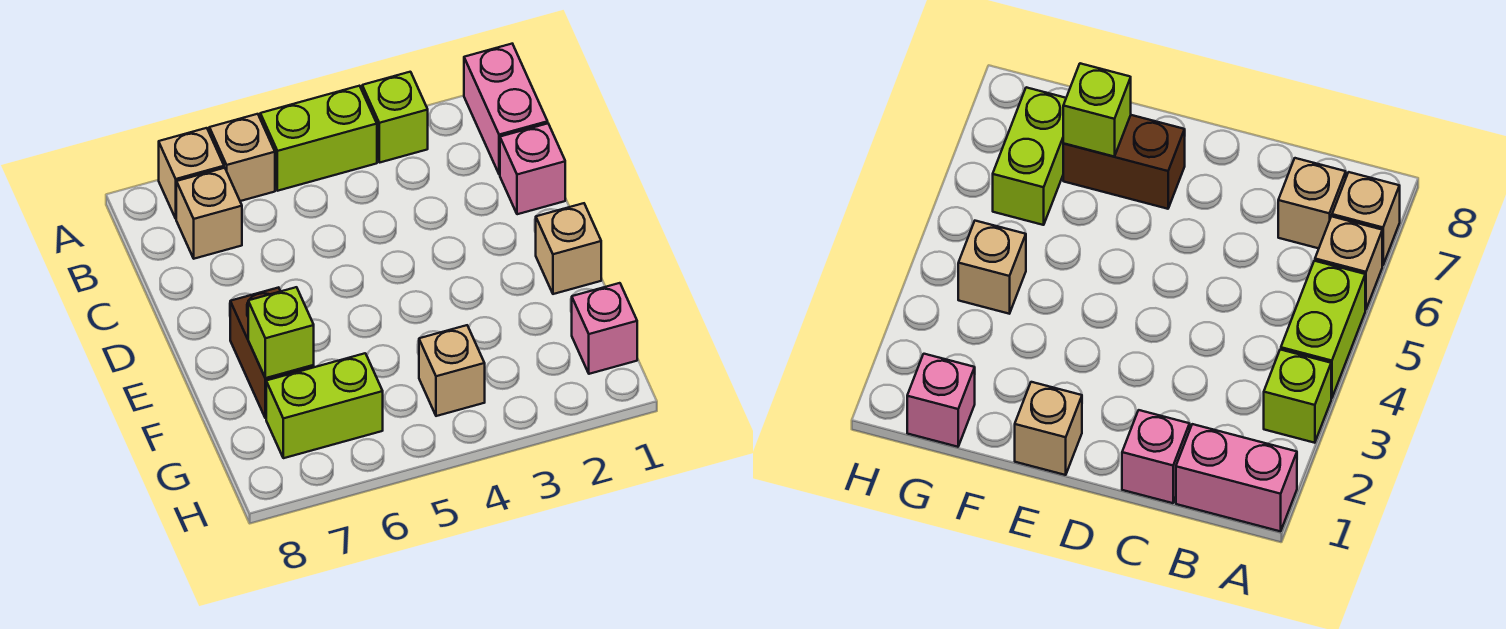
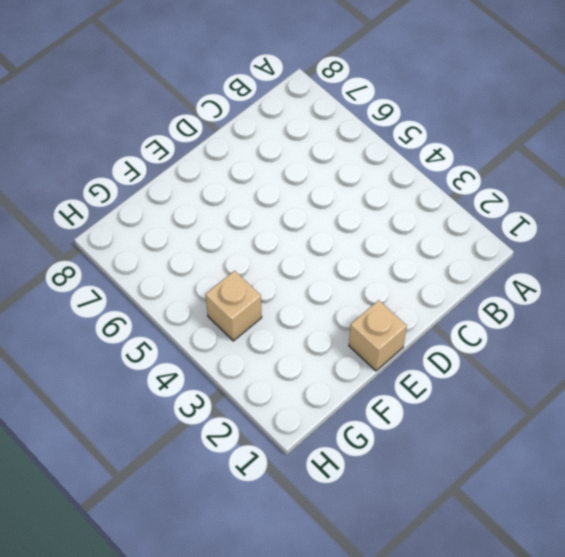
none -> pink brick A1:B1 level 1
none -> lime brick A3 level 1
none -> lime brick A4:A5 level 1

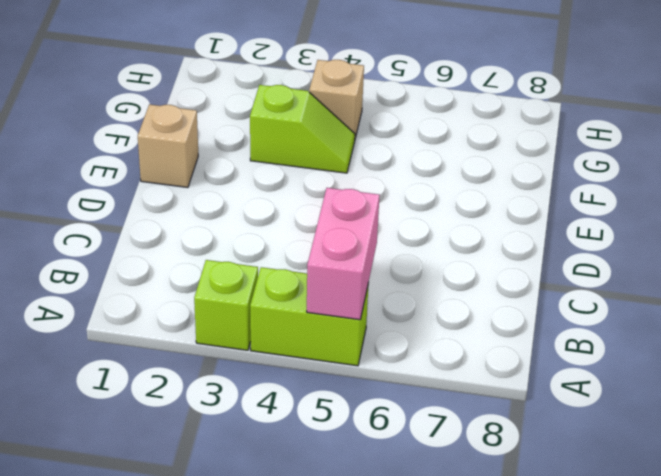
pink brick A5:B5 level 2 -> pink brick A1:B1 level 1
lime slope F3:F4 level 1 top 3 -> none
none -> tan brick A6 level 1
none -> tan brick A7 level 1
none -> tan brick B7 level 1

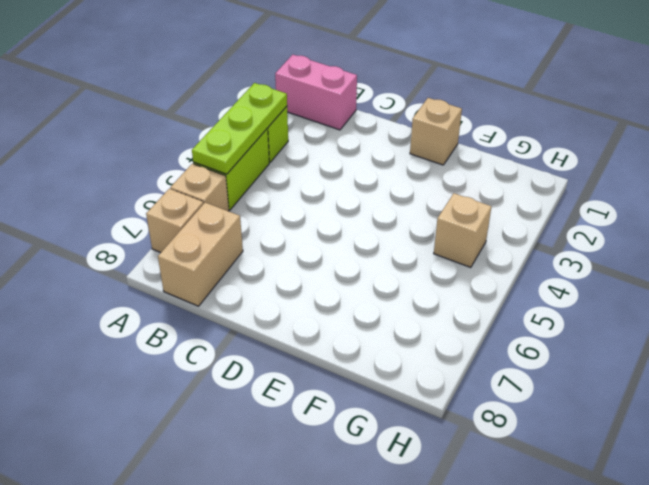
lime plate A3:A5 level 2 -> none
tan brick B7:B8 level 1 -> tan brick B7 level 1
none -> pink brick C1 level 1
none -> brown brick E7:F7 level 1
none -> pink brick G1 level 1

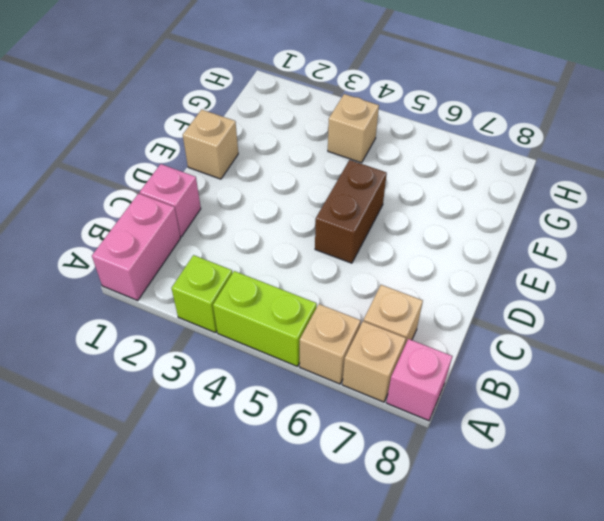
pink brick A8 level 1 -> pink brick G1 level 1
brown brick D5:E5 level 1 -> brown brick E7:F7 level 1
none -> lime brick G6:G7 level 1
none -> lime brick F7 level 2

